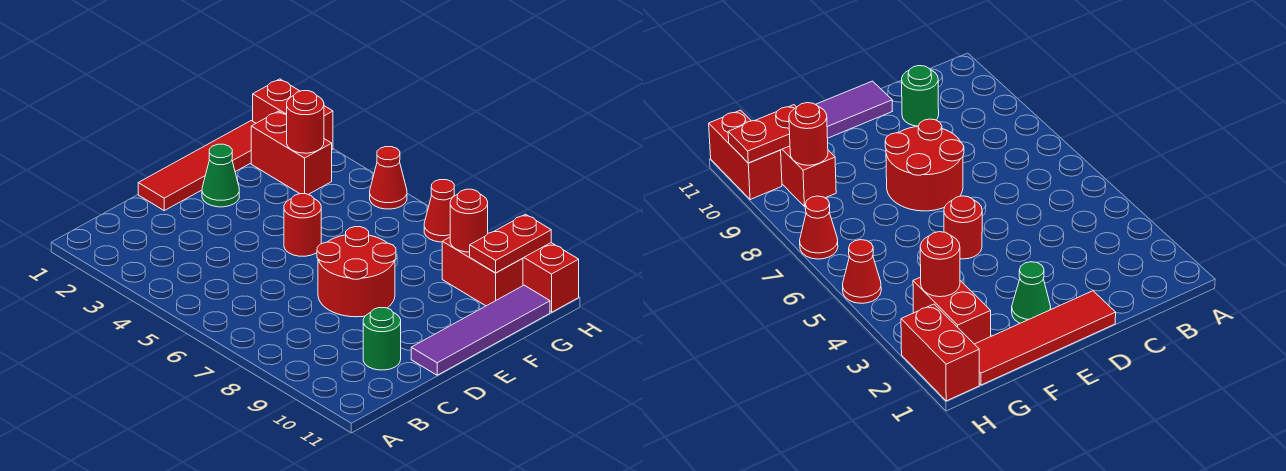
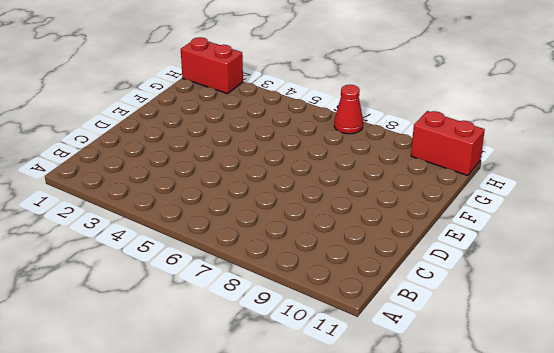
none -> green round brick C10 level 1
none -> red tile D1:G1 level 1
none -> red round brick D7:E8 level 1

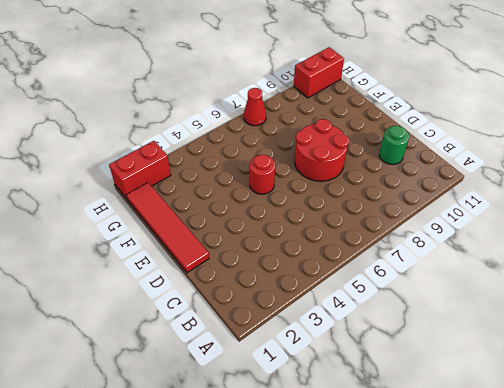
none -> purple tile D11:G11 level 1
none -> green cone E2 level 1
none -> red brick G2:G3 level 1

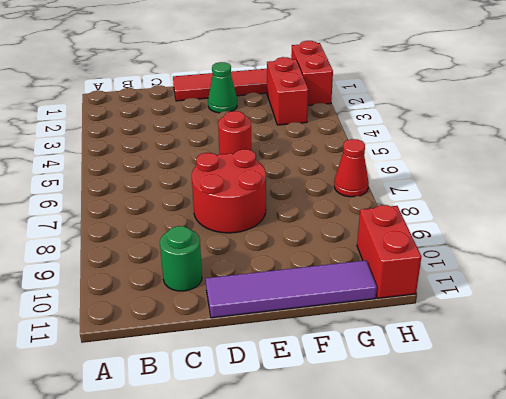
none -> red brick G9:G10 level 1
none -> red cone H5 level 1
none -> red round brick G3 level 2

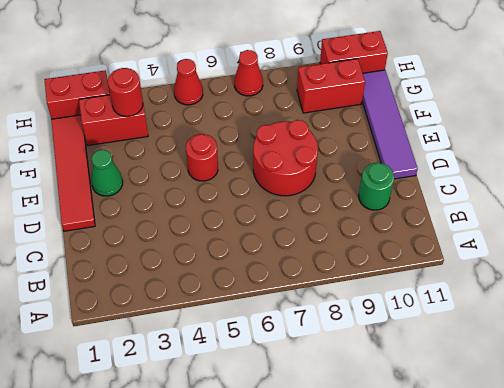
none -> red round brick G9 level 2
none -> red plate G10:H10 level 2

